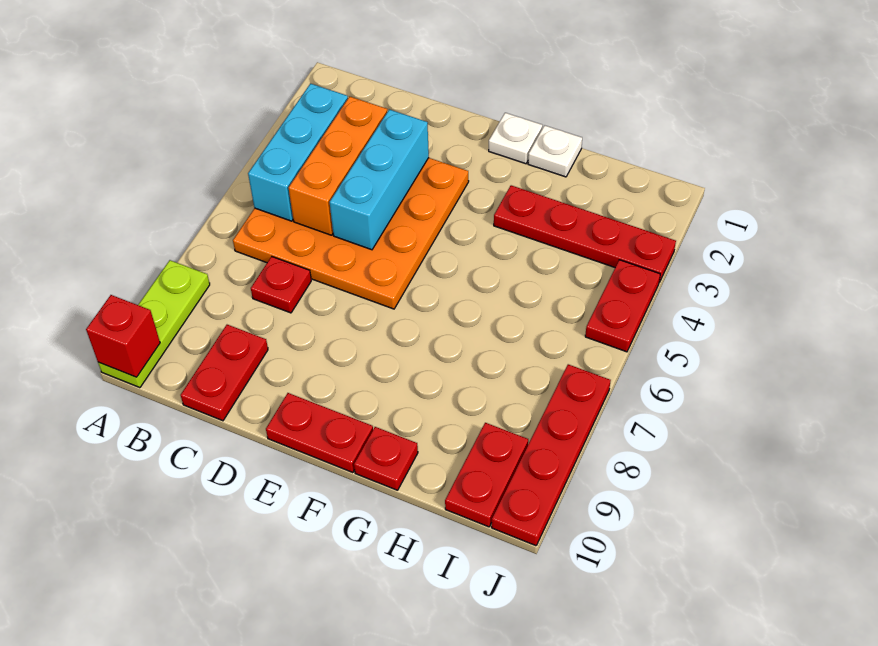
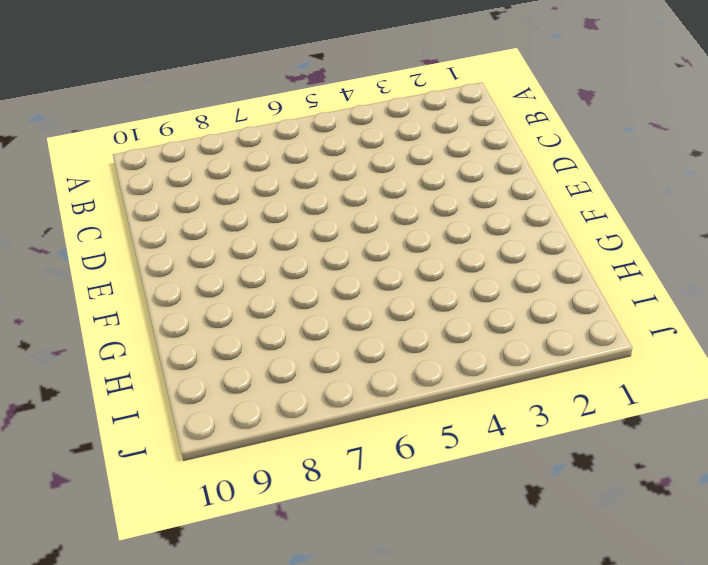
none -> lime plate A8:A10 level 1
none -> orange plate B3:E6 level 1
none -> red plate C7 level 1

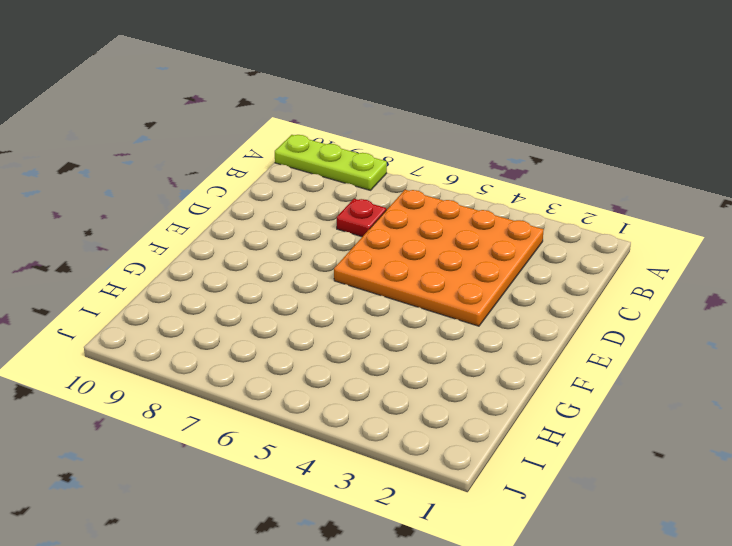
none -> red plate C9:C10 level 1
none -> red plate E10:F10 level 1
none -> white plate F1 level 1

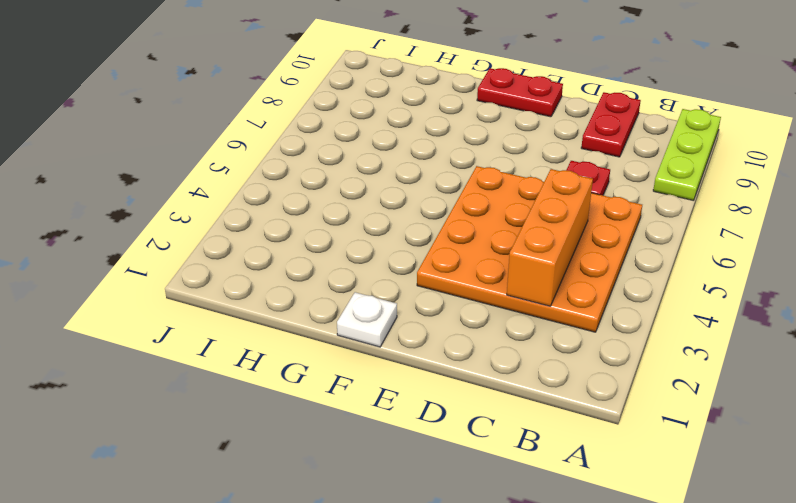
none -> white plate G1 level 1
none -> red plate G3:J3 level 1
none -> red plate G10 level 1

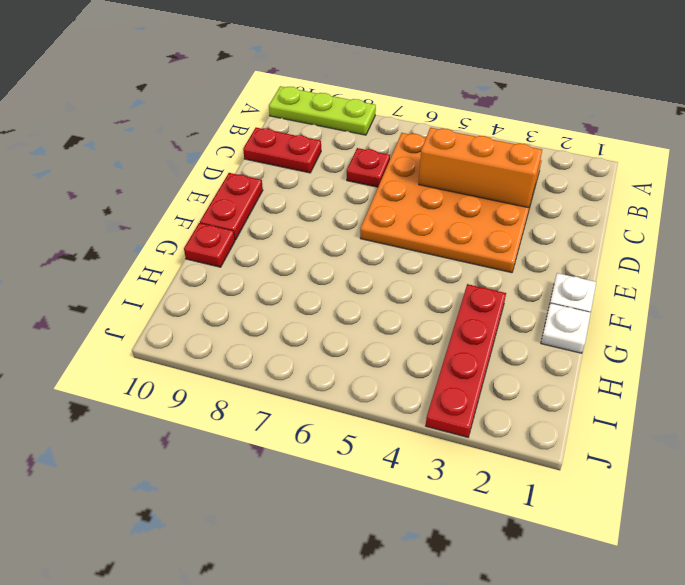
none -> red plate I9:I10 level 1
none -> red plate J4:J5 level 1
none -> red plate J7:J10 level 1

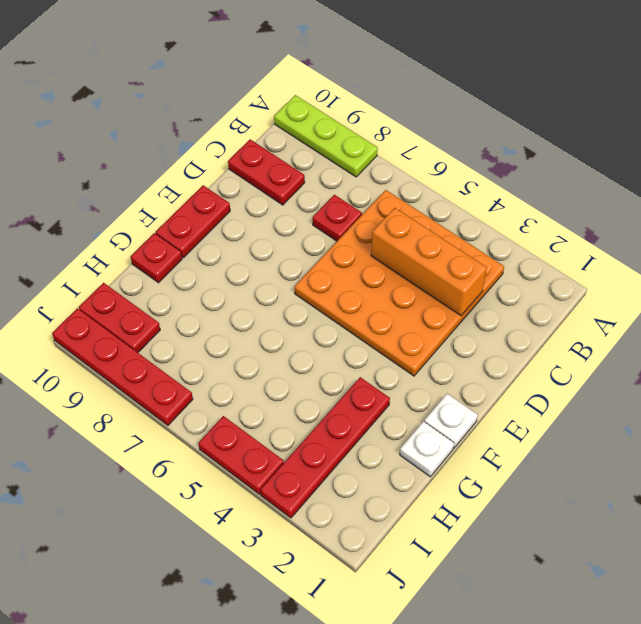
none -> red brick A10 level 2
none -> cyan brick B3:B5 level 2
none -> cyan brick D3:D5 level 2

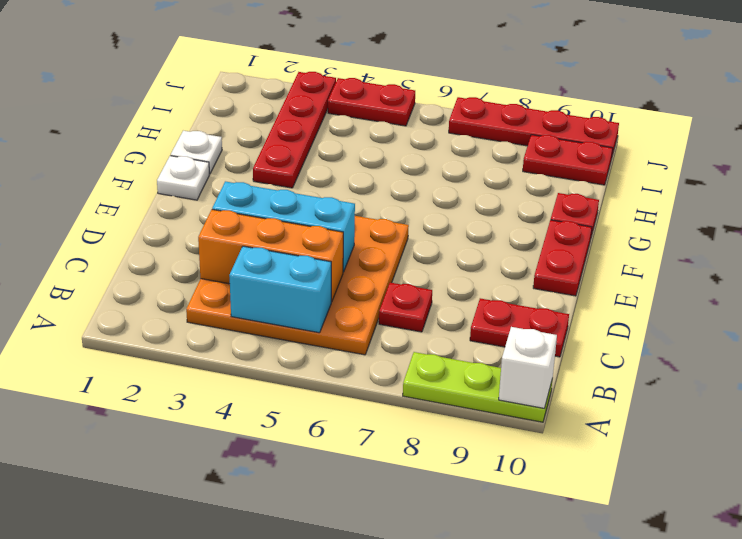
white brick A10 level 2 -> red brick A10 level 2
cyan brick B4:B5 level 2 -> cyan brick B3:B5 level 2

